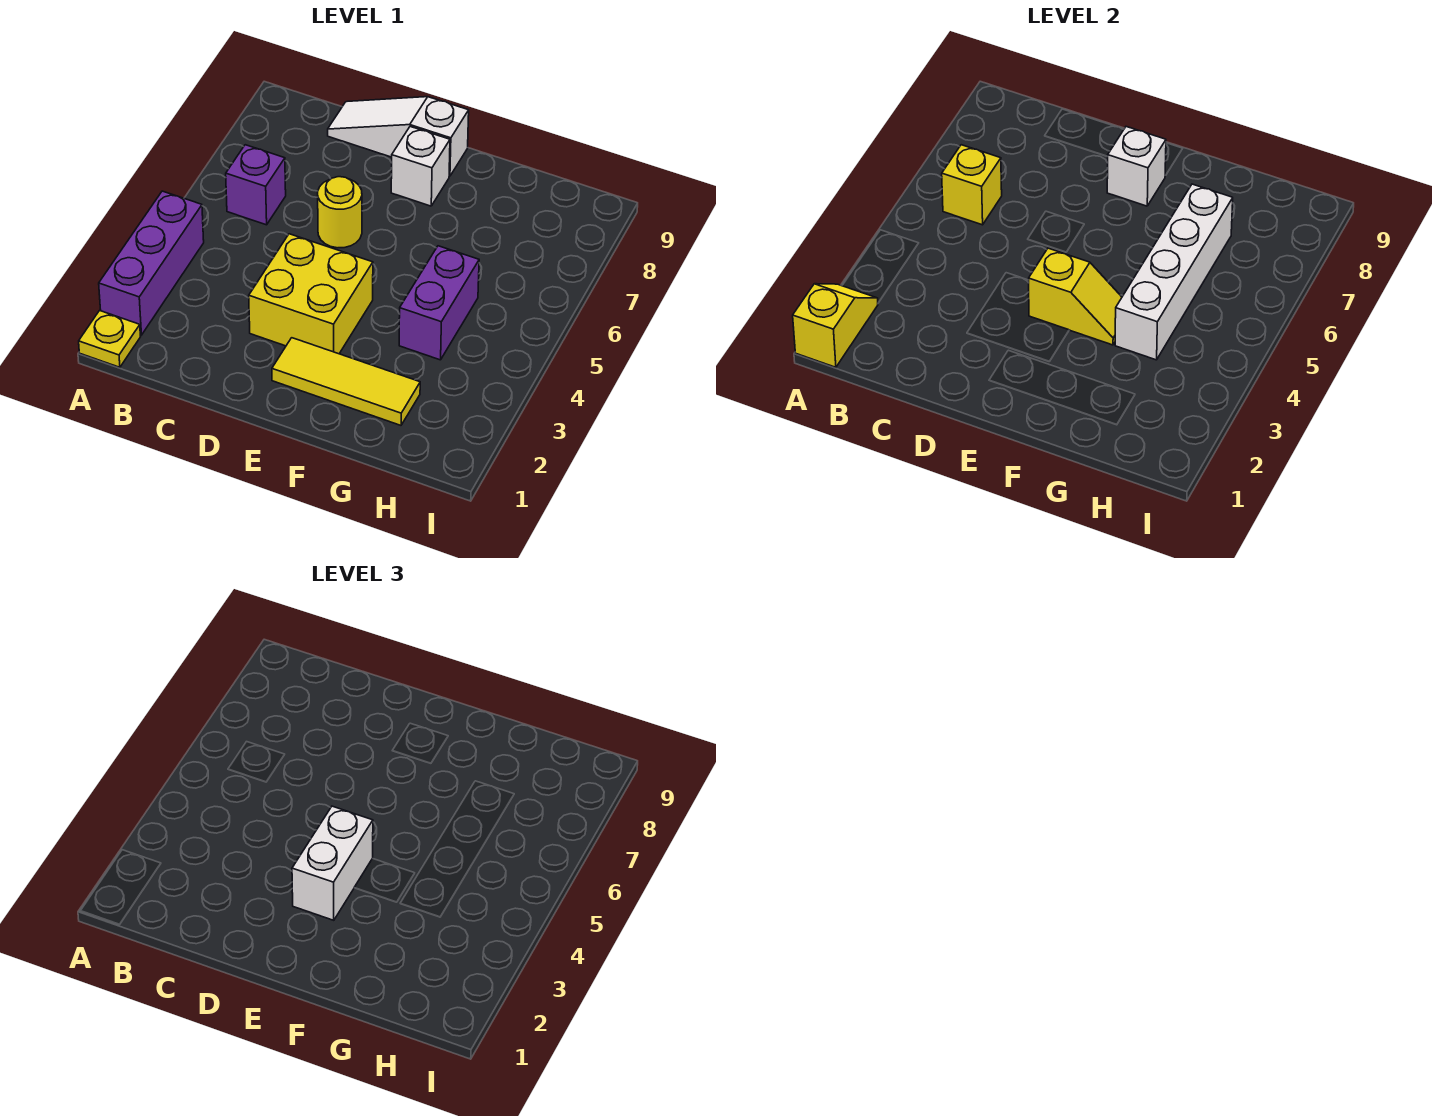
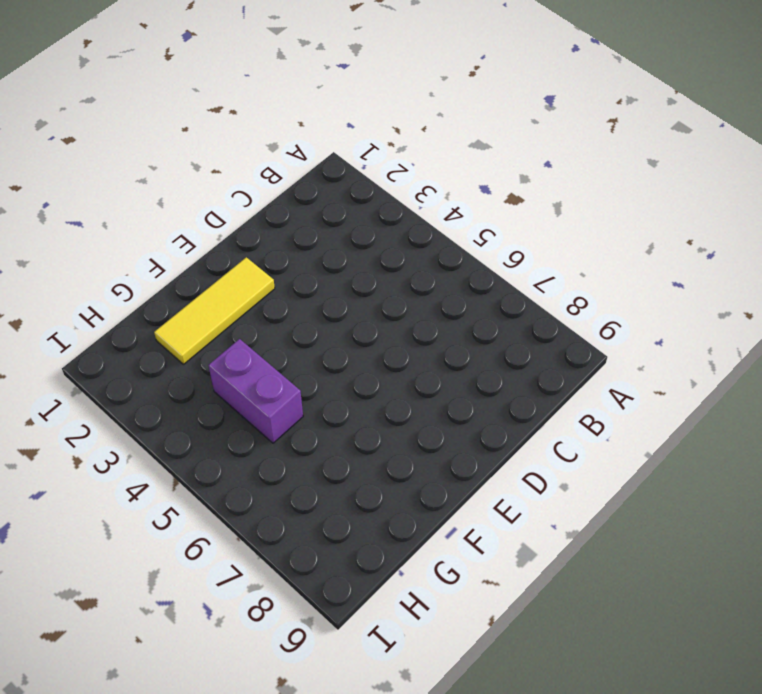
none -> yellow plate A1 level 1
none -> purple brick A2:A4 level 1
none -> purple brick B6 level 1

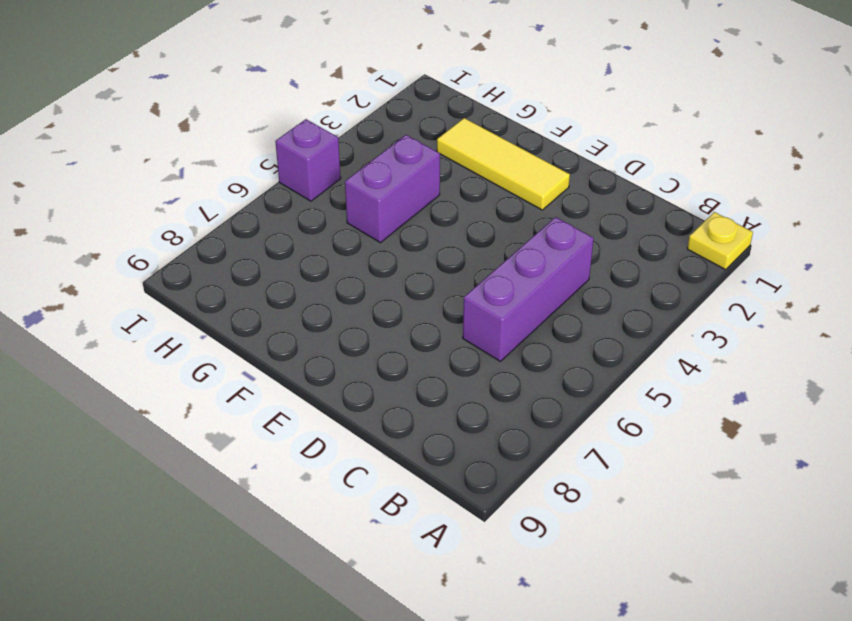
purple brick C4:C6 level 1 -> purple brick A2:A4 level 1
purple brick I5 level 1 -> purple brick B6 level 1
none -> white slope C9:E9 level 1 top E
none -> yellow brick D3:E4 level 1
none -> yellow round brick D6 level 1

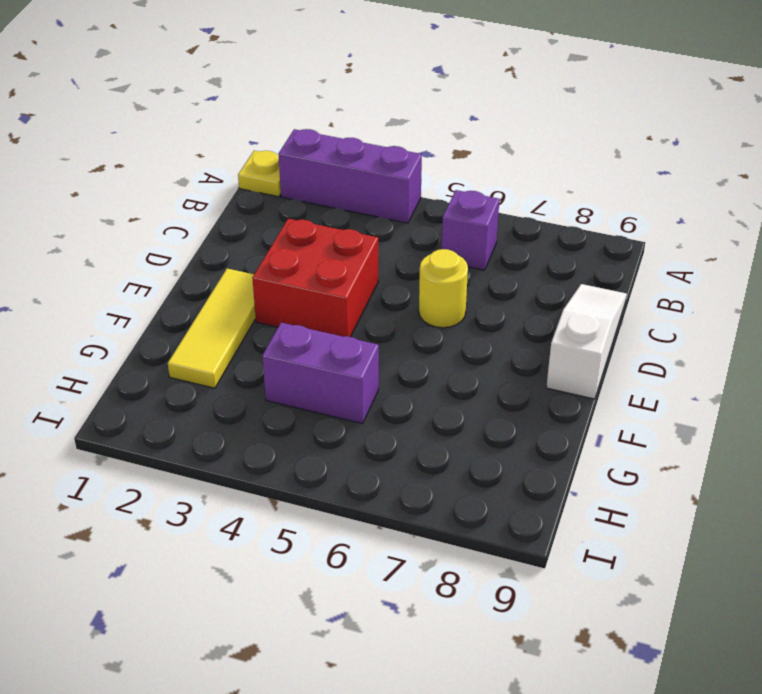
red brick D3:E4 level 1 -> yellow brick D3:E4 level 1
none -> white brick E8 level 1
none -> yellow slope A1:A2 level 2 top 1
none -> yellow brick B6 level 2

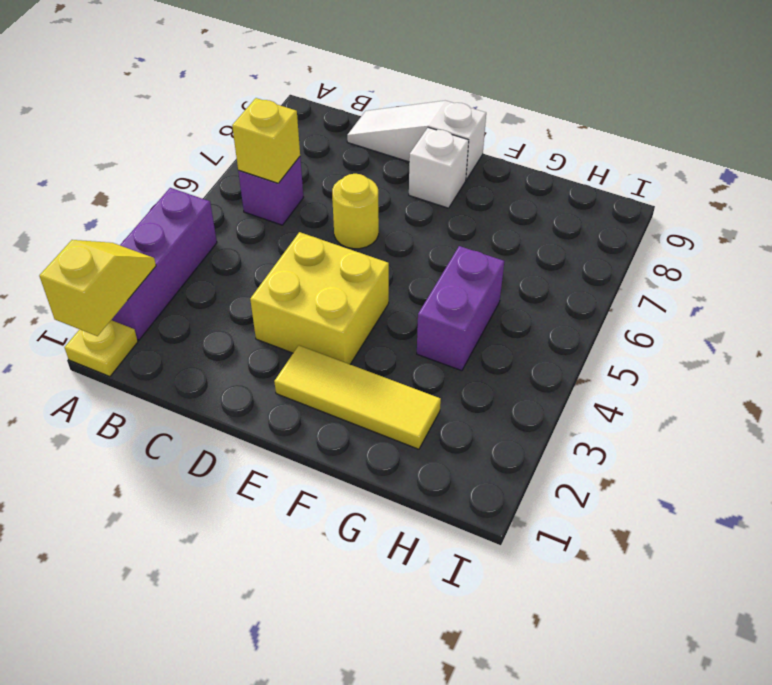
none -> yellow slope E4:F4 level 2 top E
none -> white brick E8 level 2
none -> white brick G4:G7 level 2

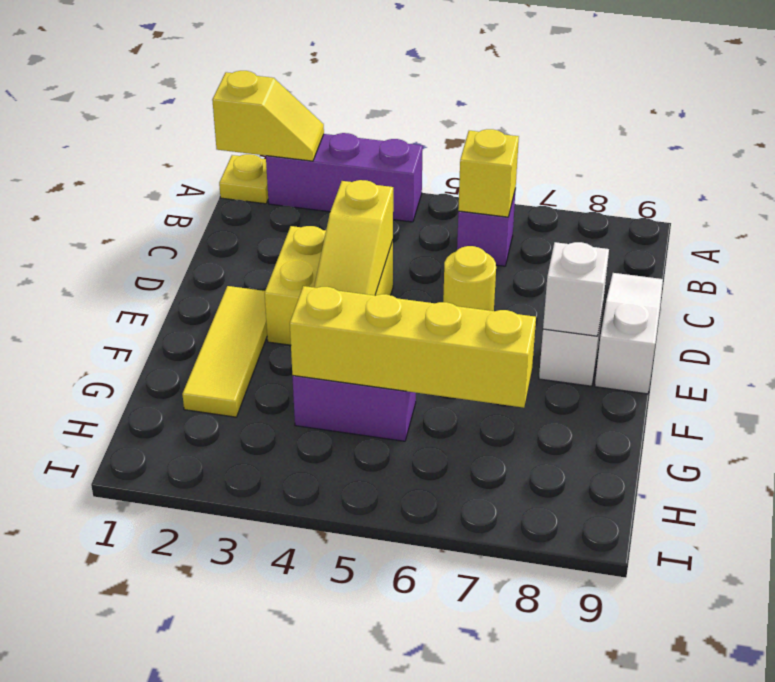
yellow slope D4:F4 level 2 top D -> yellow slope E4:F4 level 2 top E
yellow brick G4:G7 level 2 -> white brick G4:G7 level 2
none -> white brick E3:E4 level 3

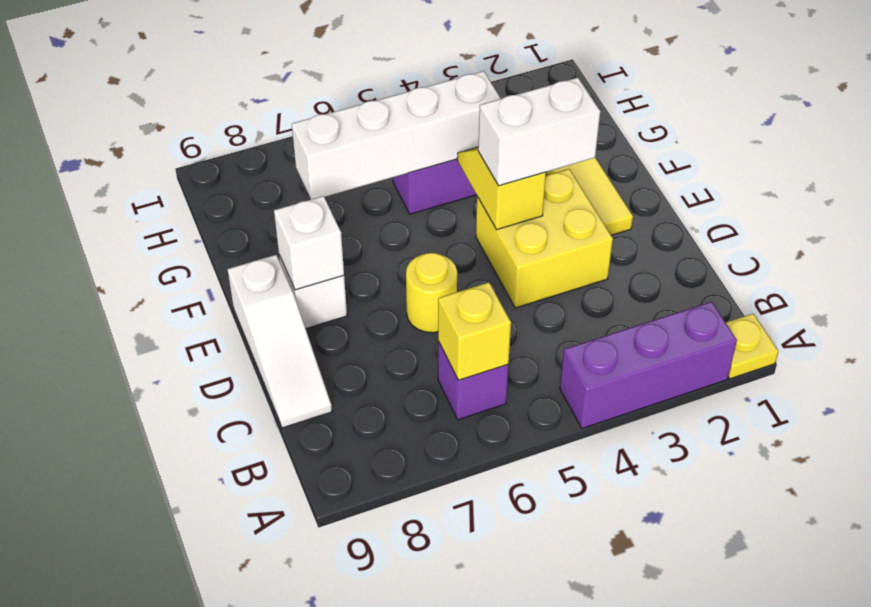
none -> yellow slope A1:A2 level 2 top 1

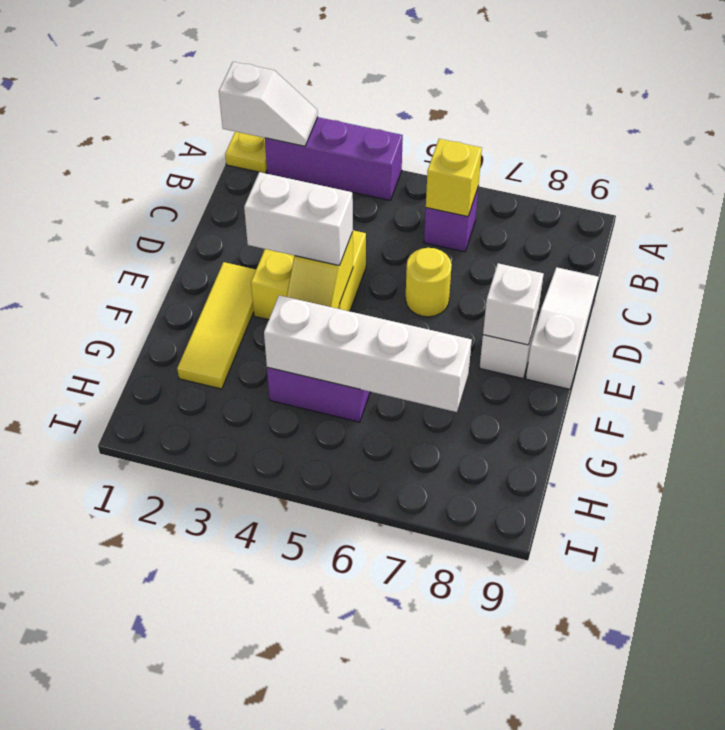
white slope A1:A2 level 2 top 1 -> yellow slope A1:A2 level 2 top 1

